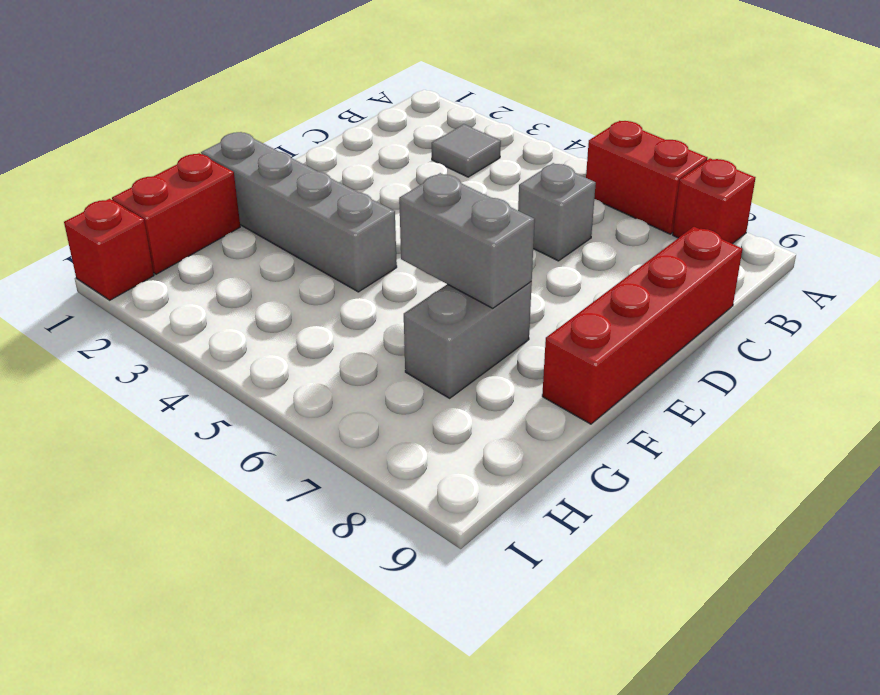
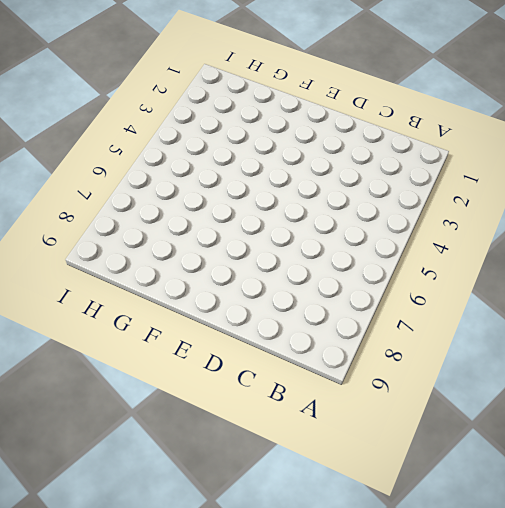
none -> red brick A6:A7 level 1
none -> red brick A8 level 1

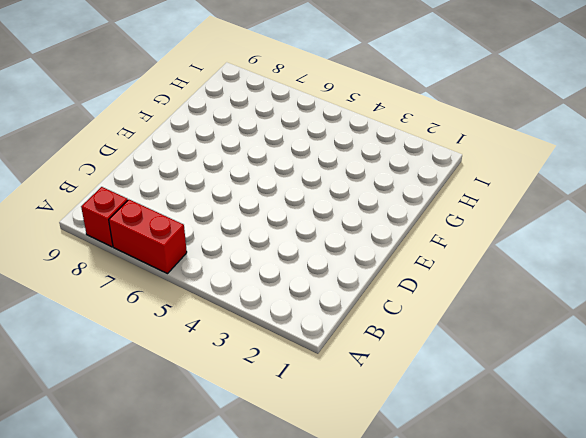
none -> grey tile B3 level 1
none -> grey brick C6 level 1

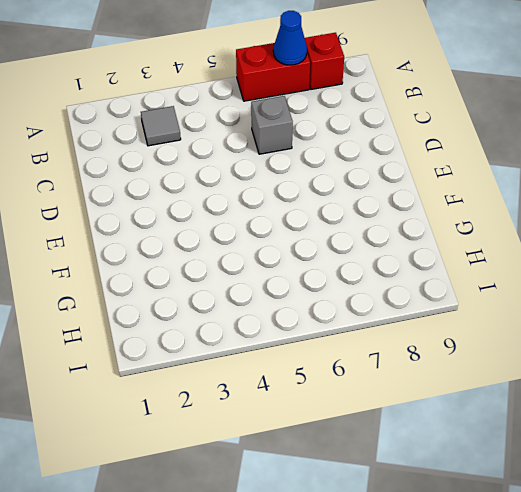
blue cone A7 level 2 -> none
none -> red brick C9:F9 level 1
none -> grey brick F1:F4 level 1

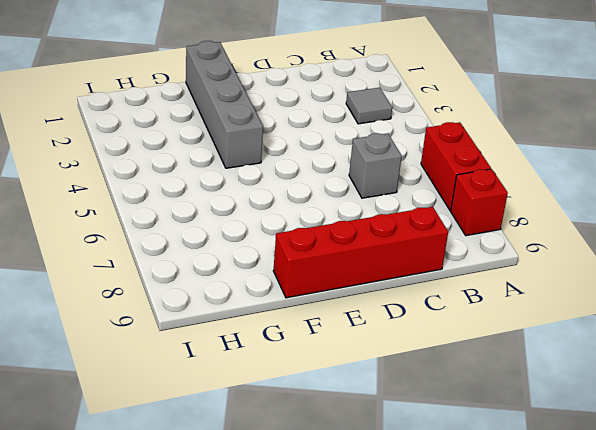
none -> grey brick F7:G7 level 1
none -> red brick G1:H1 level 1

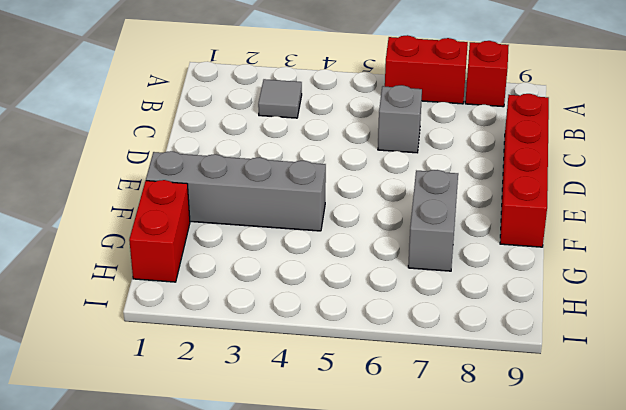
none -> red brick I1 level 1
none -> grey brick F6:F7 level 2

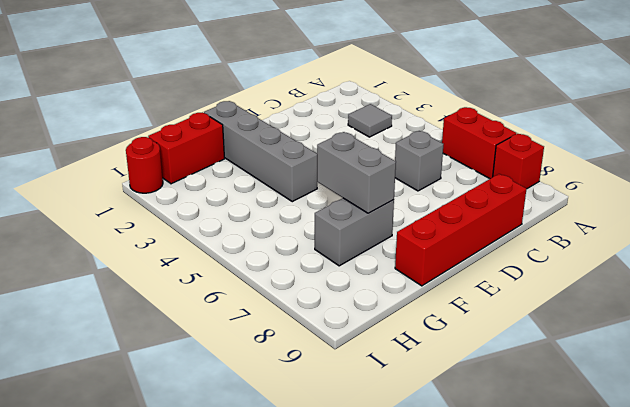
red round brick I1 level 1 -> red brick I1 level 1

